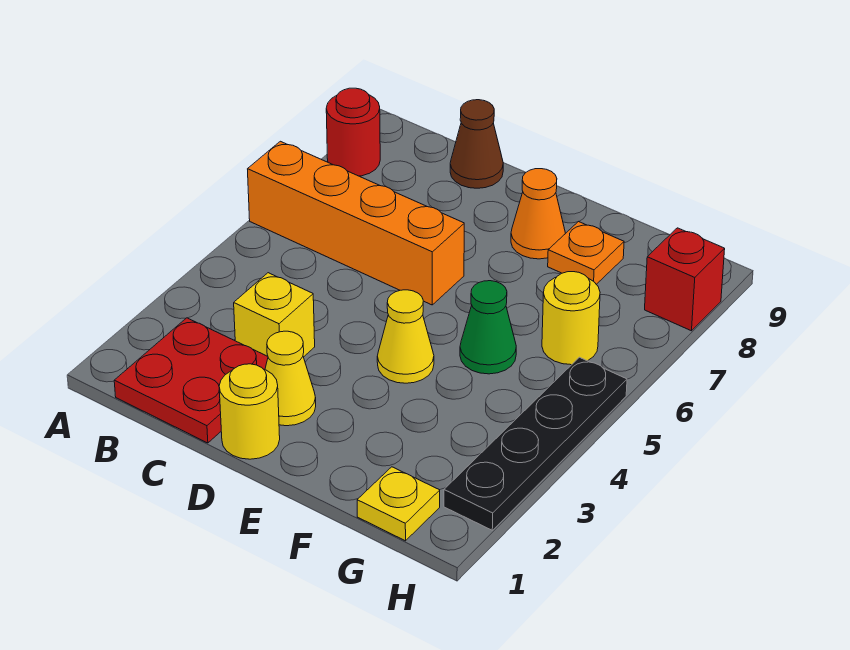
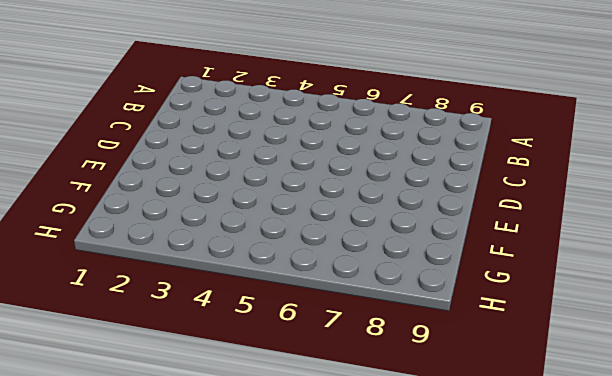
none -> orange brick A6:D6 level 1
none -> red round brick A8 level 1
none -> red plate B1:C2 level 1

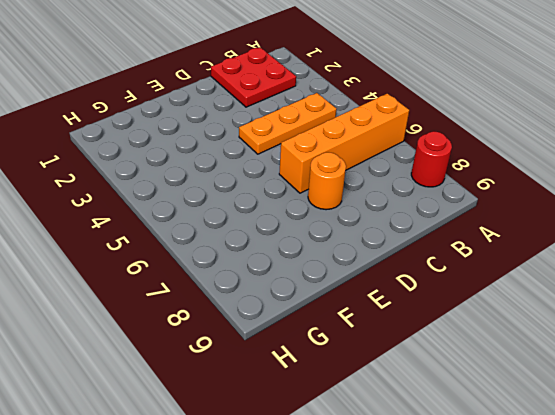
orange plate B4:D4 level 1 -> none
orange round brick D7 level 1 -> none
none -> yellow brick C3 level 1
none -> brown cone C9 level 1
none -> yellow round brick D1 level 1

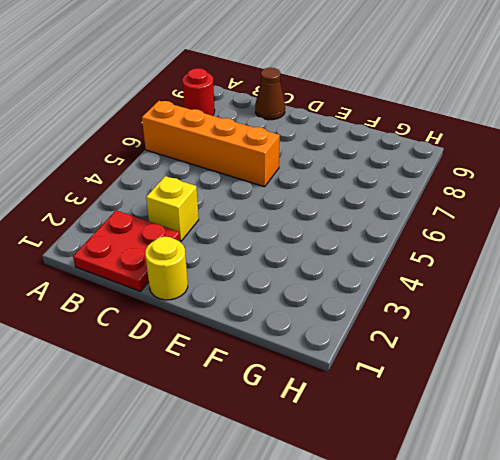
none -> yellow cone D2 level 1
none -> yellow cone E4 level 1
none -> orange cone E8 level 1

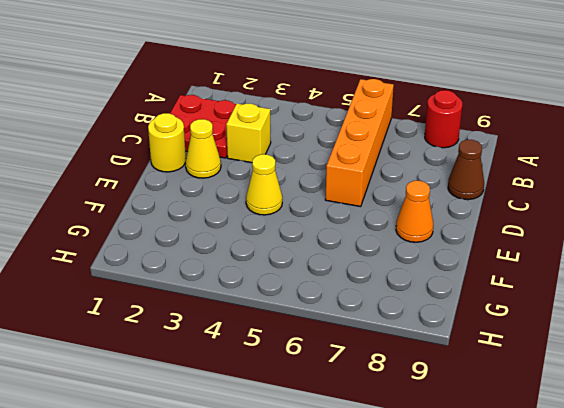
none -> green cone F5 level 1
none -> orange plate F8 level 1
none -> yellow plate G1 level 1

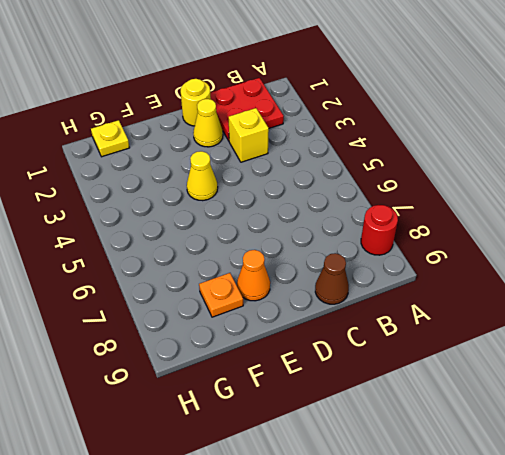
none -> orange brick A6:D6 level 1
none -> green cone F5 level 1
none -> yellow round brick G6 level 1

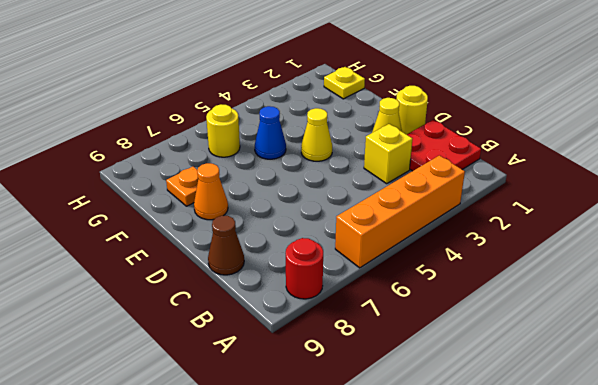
orange brick A3:A6 level 1 -> orange brick A6:D6 level 1
blue cone F5 level 1 -> green cone F5 level 1
none -> black plate H2:H5 level 1
none -> red brick H8 level 1

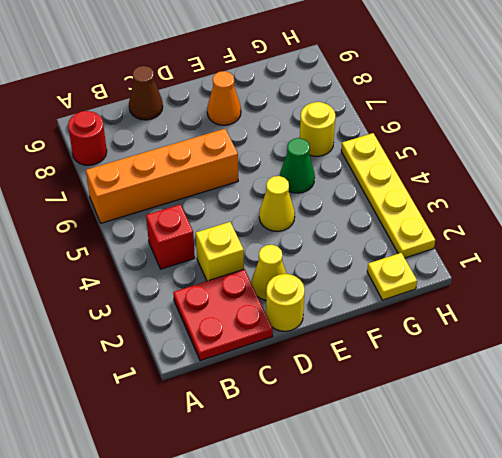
red brick B4 level 1 -> red brick H8 level 1
yellow plate H2:H5 level 1 -> black plate H2:H5 level 1
none -> orange plate F8 level 1

